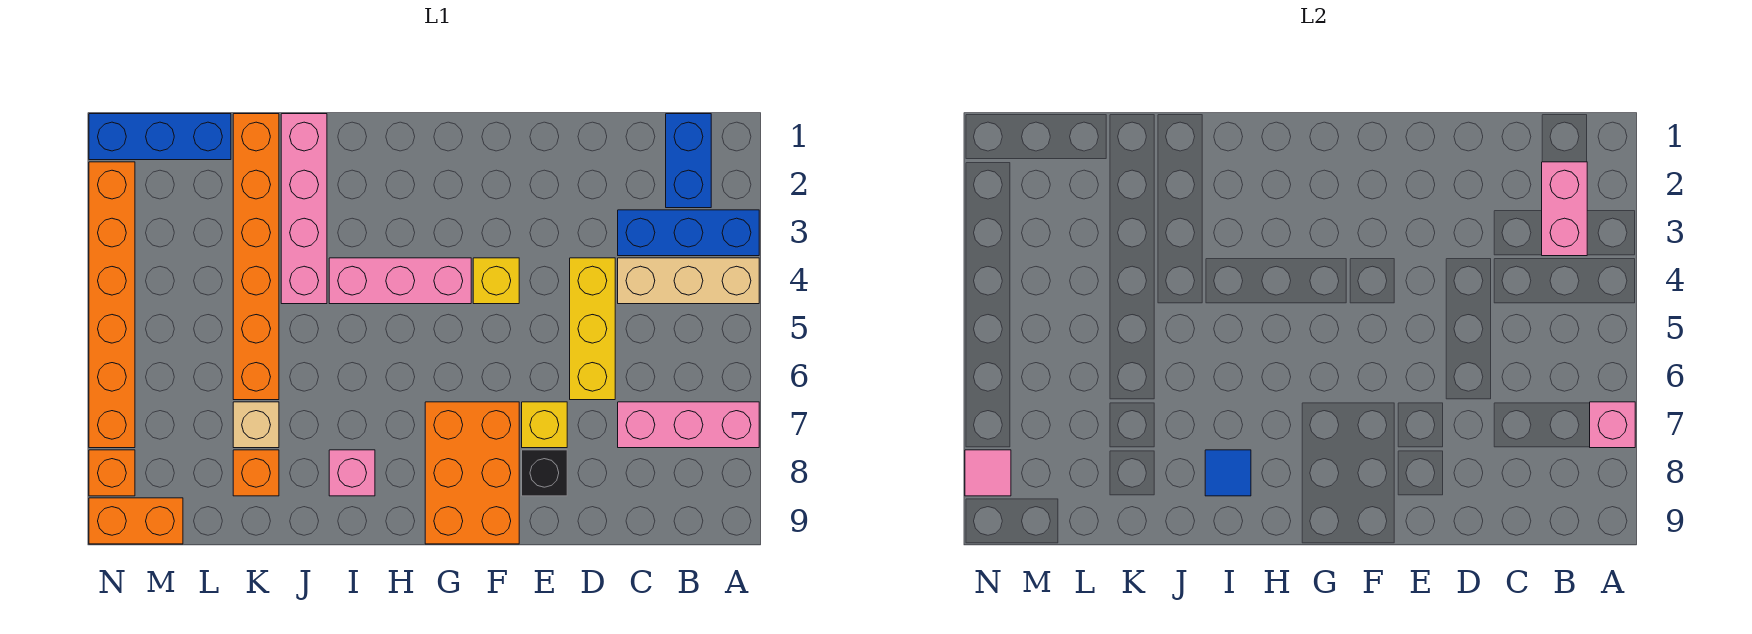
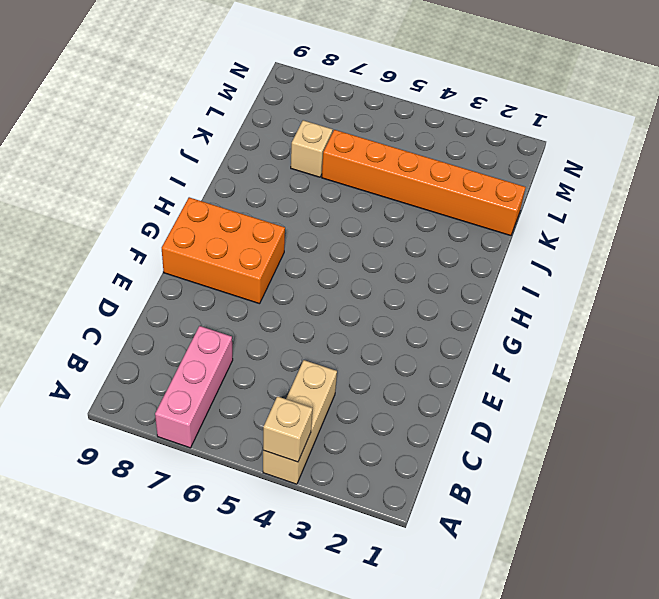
tan brick A4 level 2 -> none
none -> blue brick A3:C3 level 1
none -> blue brick B1:B2 level 1
none -> yellow brick D4:D6 level 1

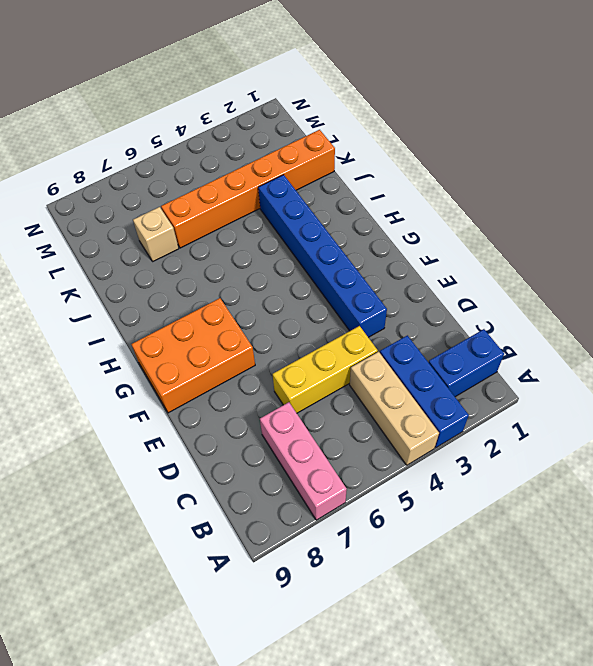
blue brick E3:J3 level 1 -> pink brick J1:J4 level 1
none -> yellow brick E7 level 1
none -> black brick E8 level 1
none -> yellow brick F4 level 1

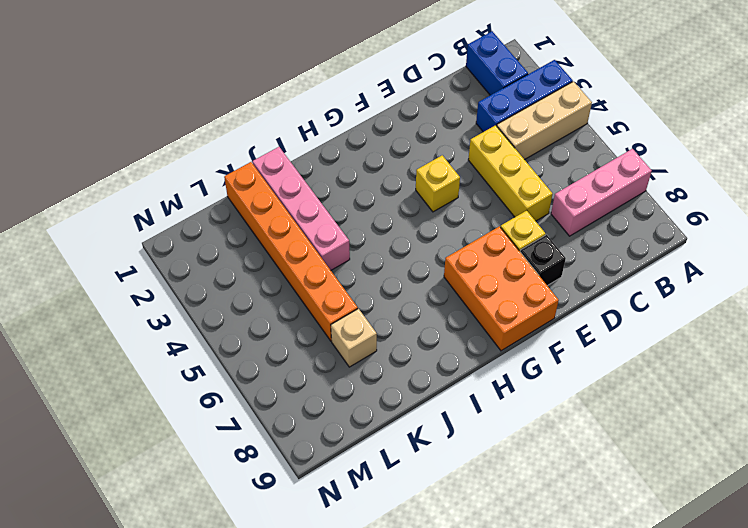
none -> pink brick G4:I4 level 1
none -> pink brick I8 level 1
none -> orange brick K8 level 1

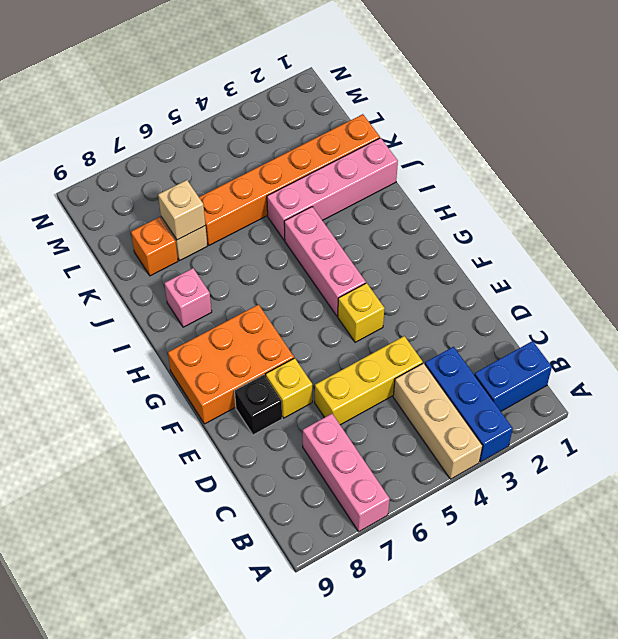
tan brick K7 level 2 -> none
none -> blue brick L1:N1 level 1
none -> orange brick M9:N9 level 1
none -> orange brick N2:N7 level 1

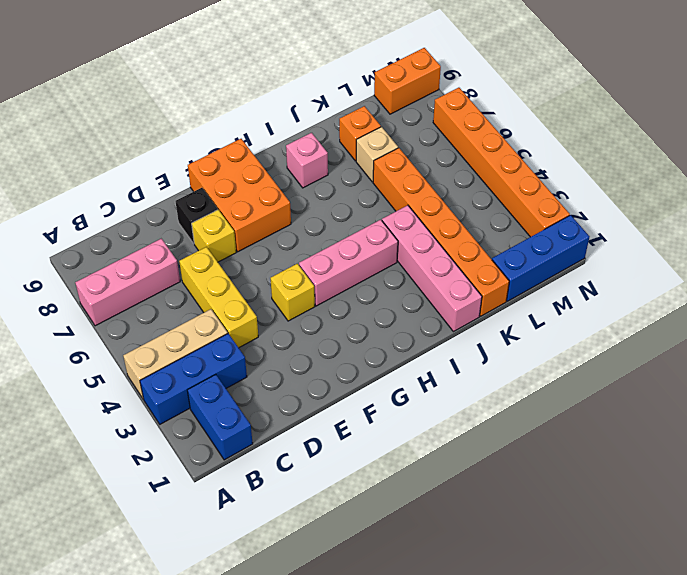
none -> orange brick N8 level 1
none -> pink brick A7 level 2
none -> pink brick B2:B3 level 2

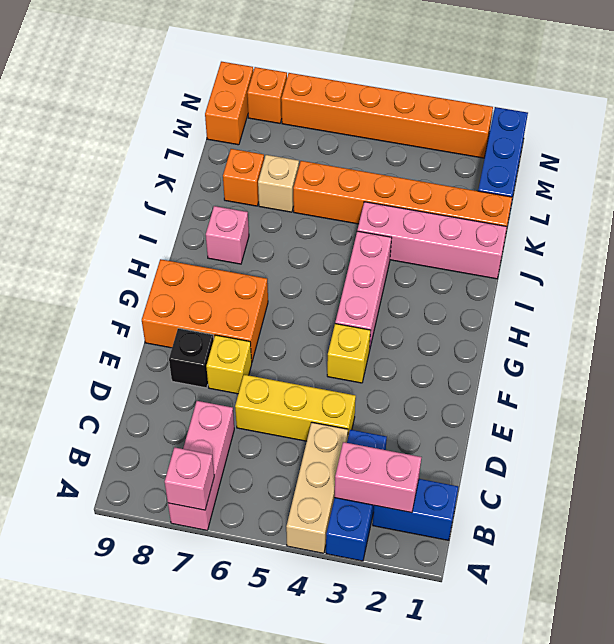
none -> blue tile I8 level 2
none -> pink tile N8 level 2

